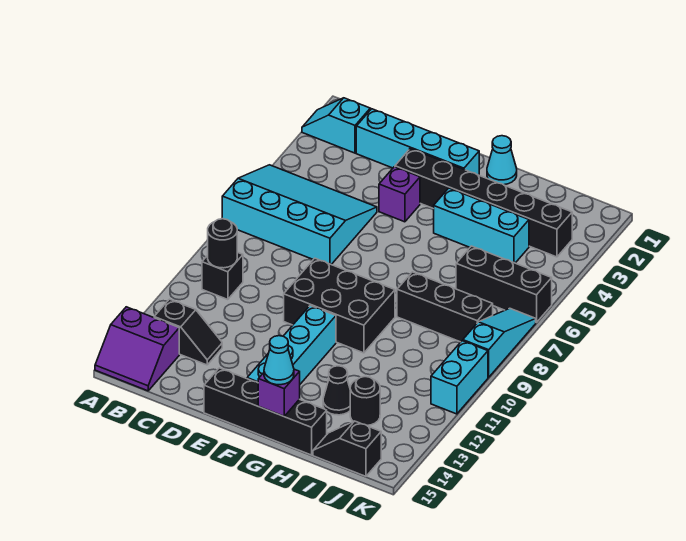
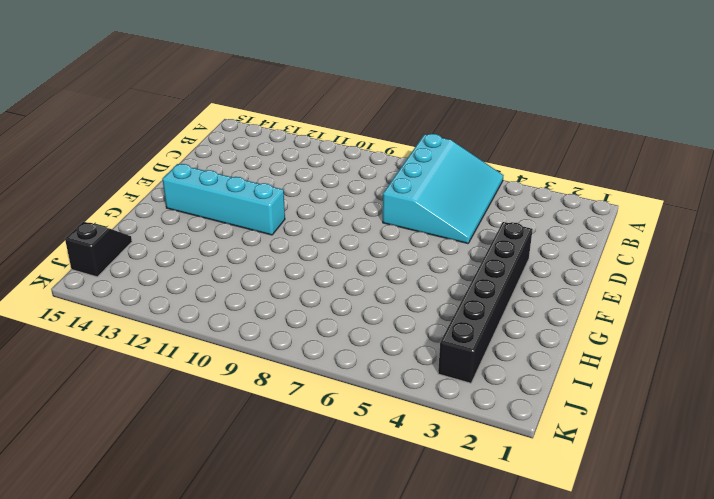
none -> cyan slope A2:B2 level 1 top B
none -> purple slope A14:B15 level 1 top 14
none -> black brick B10 level 1

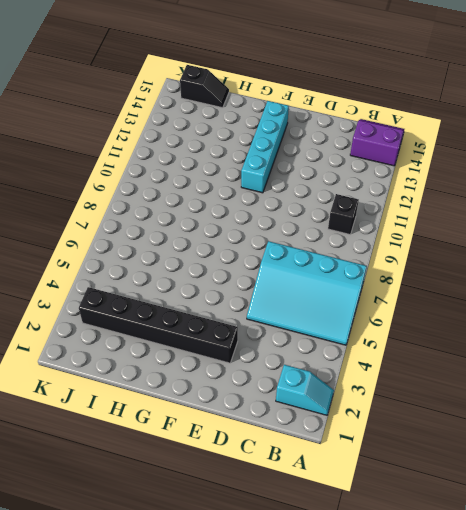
none -> black slope B13:C13 level 1 top B
none -> cyan brick C2:F2 level 1
none -> purple brick E4 level 1

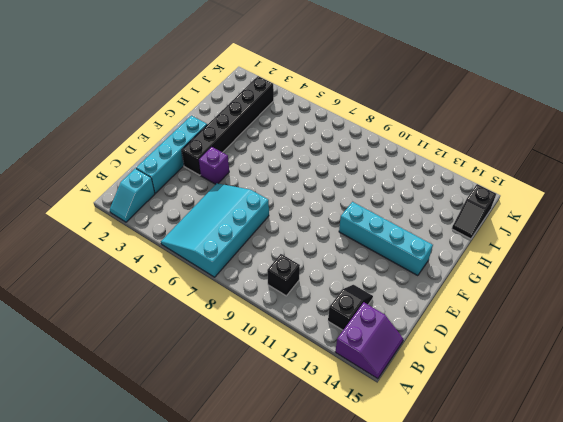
none -> black brick E9:G10 level 1
none -> black brick E15:H15 level 1
none -> cyan cone G1 level 1

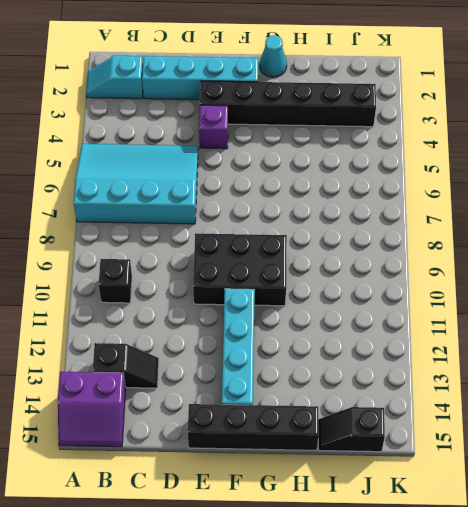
none -> cyan brick G4:I4 level 1
none -> black brick H8:J8 level 1
none -> black cone H13 level 1

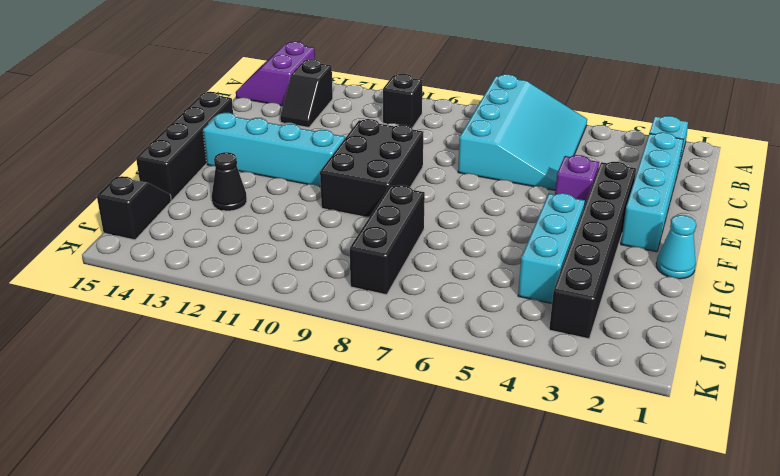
none -> black brick I6:K6 level 1
none -> black round brick I13 level 1
none -> cyan slope K7:K9 level 1 top 9

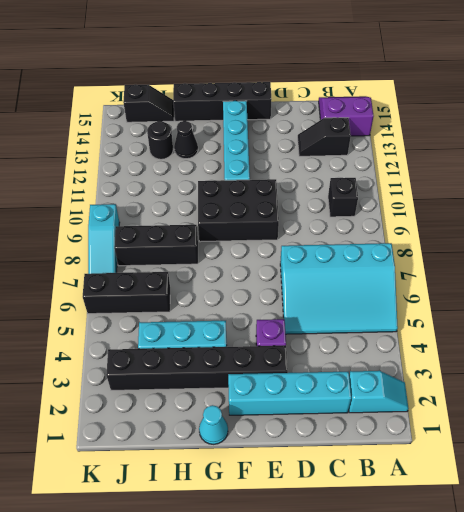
none -> cyan brick K10:K11 level 1
none -> black round brick B10 level 2
none -> purple brick G15 level 2

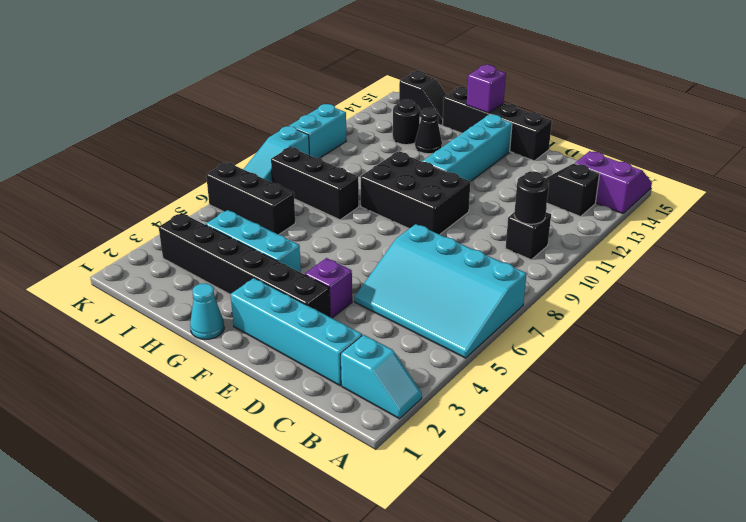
none -> cyan cone G15 level 3

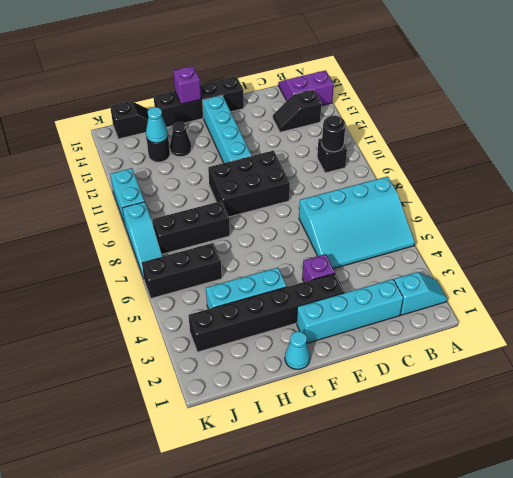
cyan cone I13 level 2 -> cyan cone G15 level 3

